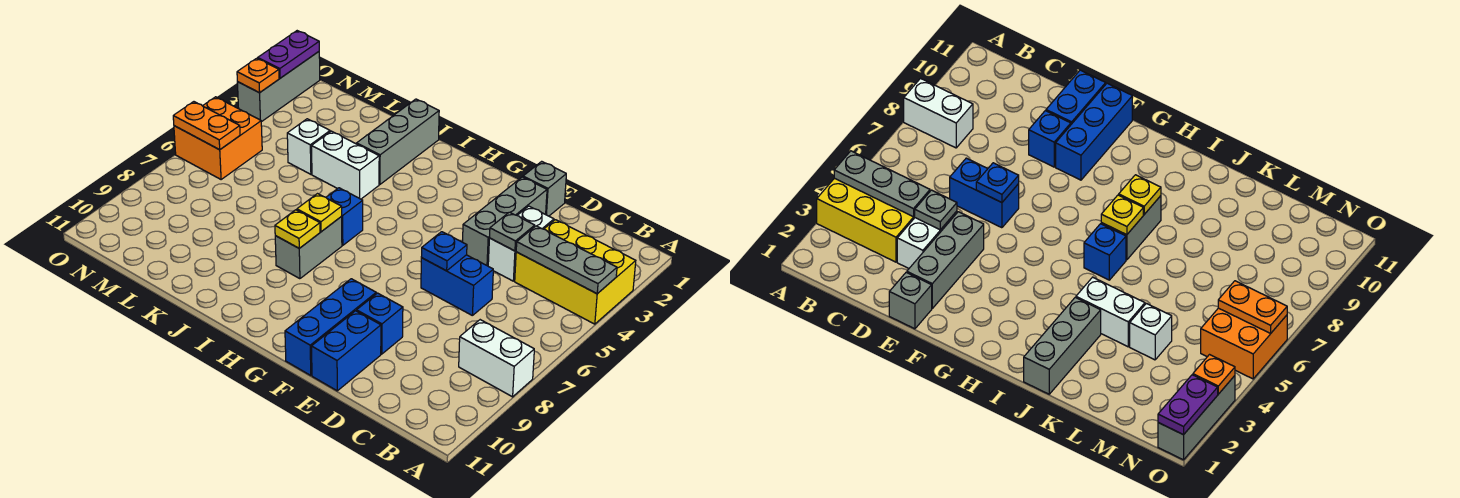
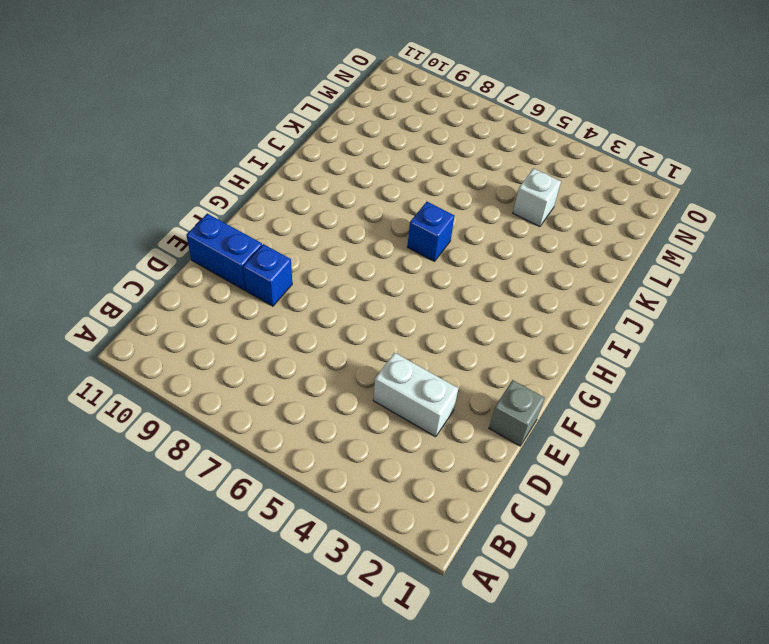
none -> yellow brick A3:C4 level 1
none -> white brick A8:B8 level 1
none -> blue brick D6:E6 level 1

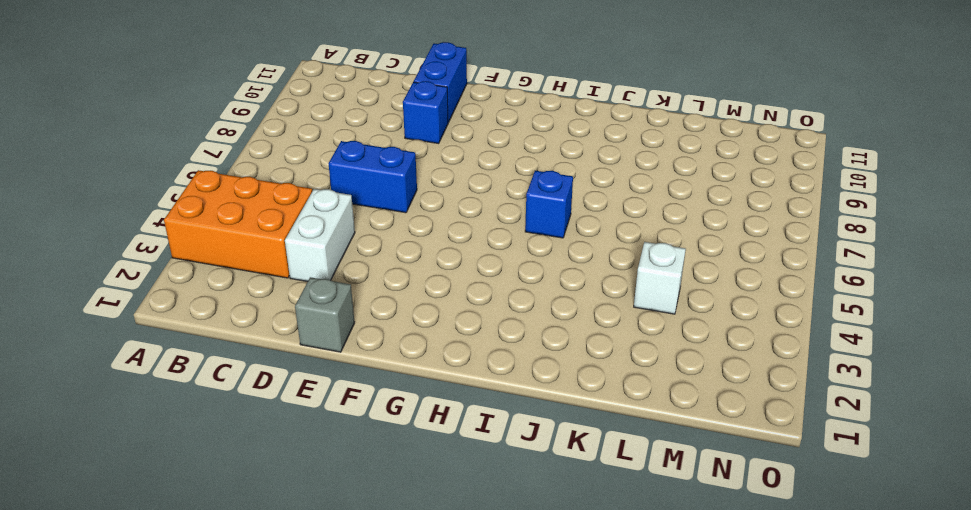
orange brick A3:C4 level 1 -> yellow brick A3:C4 level 1
none -> white brick A8:B8 level 1
none -> grey brick E2:E4 level 1
none -> blue brick F9:F11 level 1

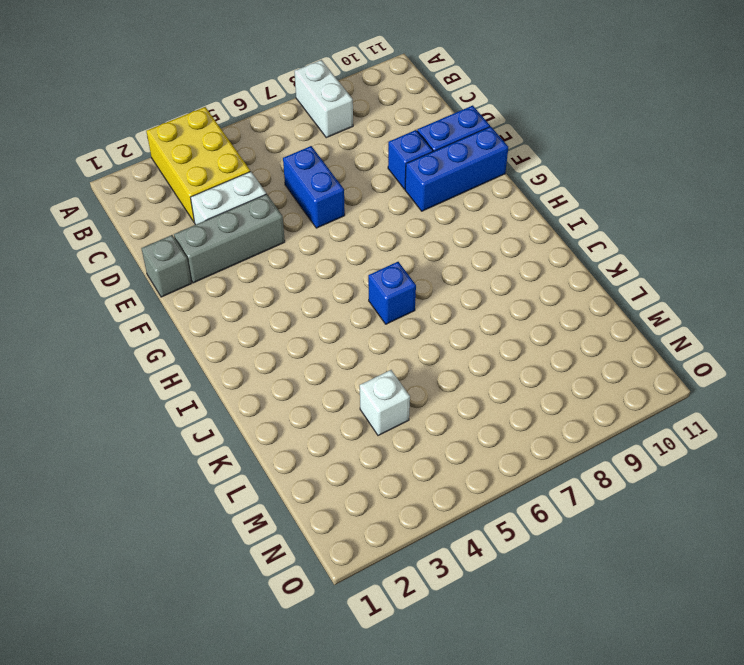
none -> grey brick I7:I8 level 1
none -> grey brick J1:J3 level 1
none -> white brick J4:K4 level 1

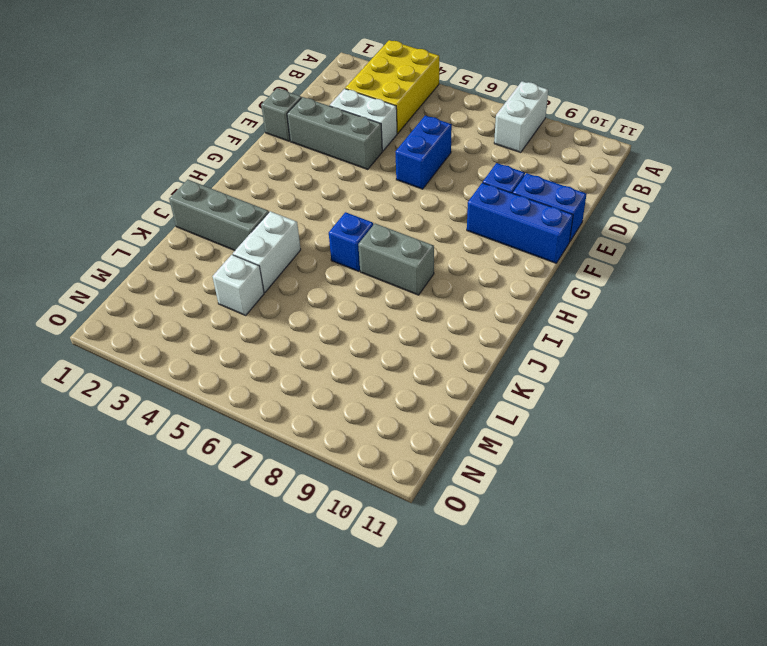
none -> orange brick N5:O6 level 1
none -> grey brick O1:O3 level 1
none -> grey plate A4:C4 level 2

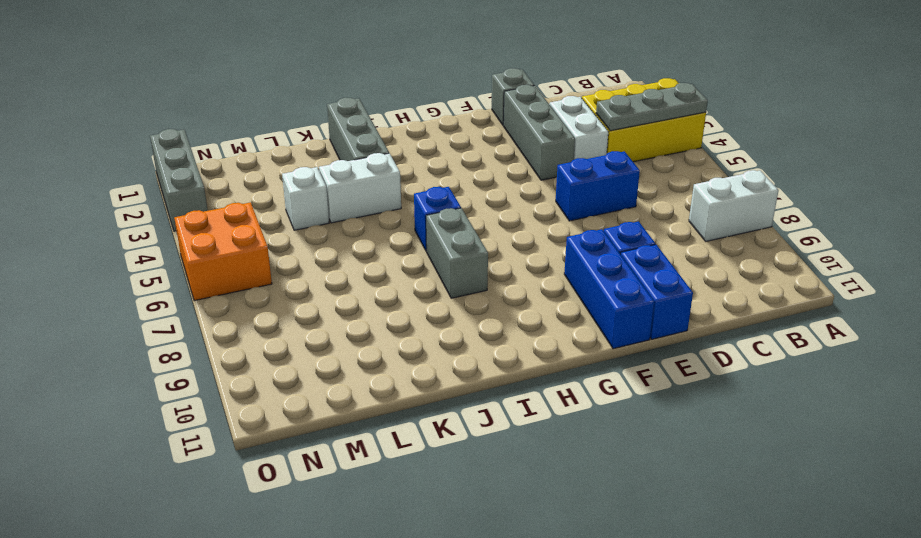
none -> grey plate D4 level 2
none -> blue plate E6 level 2
none -> yellow plate I7 level 2

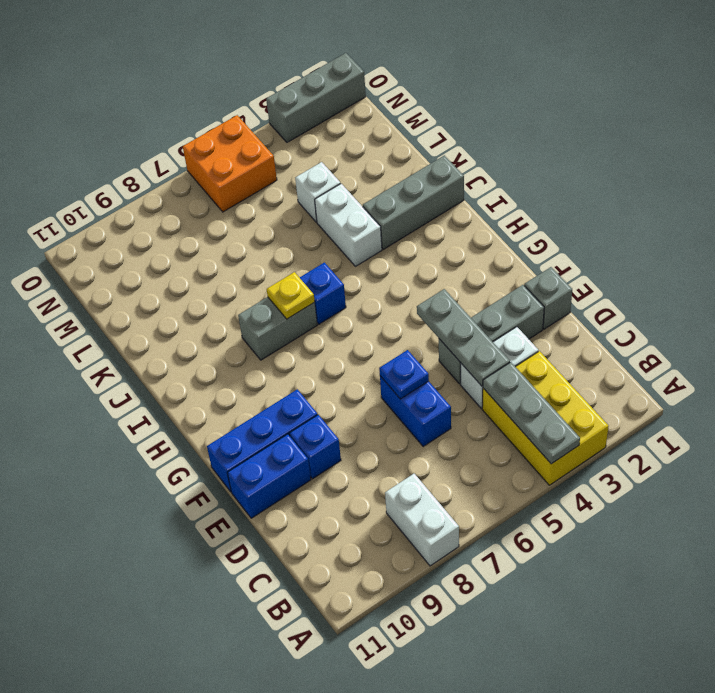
grey plate D4:F4 level 2 -> grey plate D4 level 2
none -> yellow plate I8 level 2
none -> orange plate N6:O6 level 2
none -> purple plate O1:O2 level 2

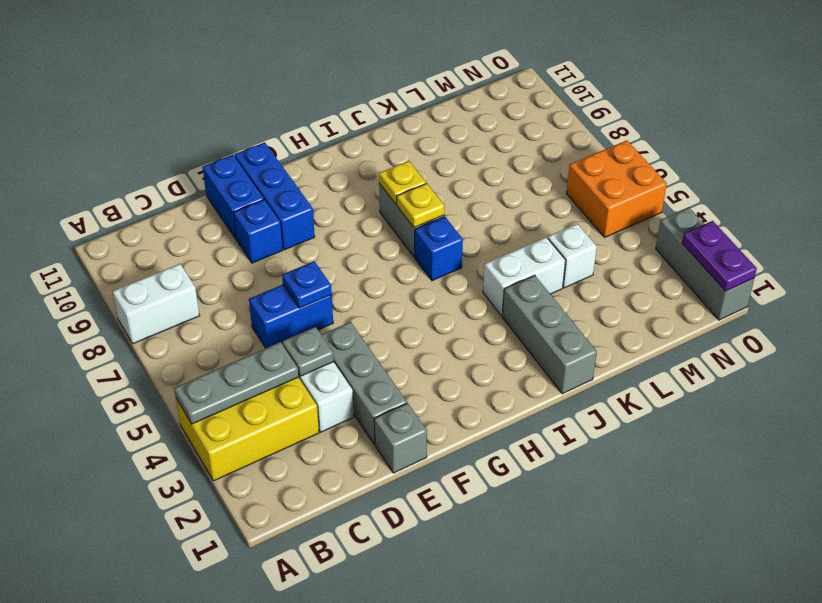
none -> orange plate N6:O6 level 2
none -> orange plate O3 level 2

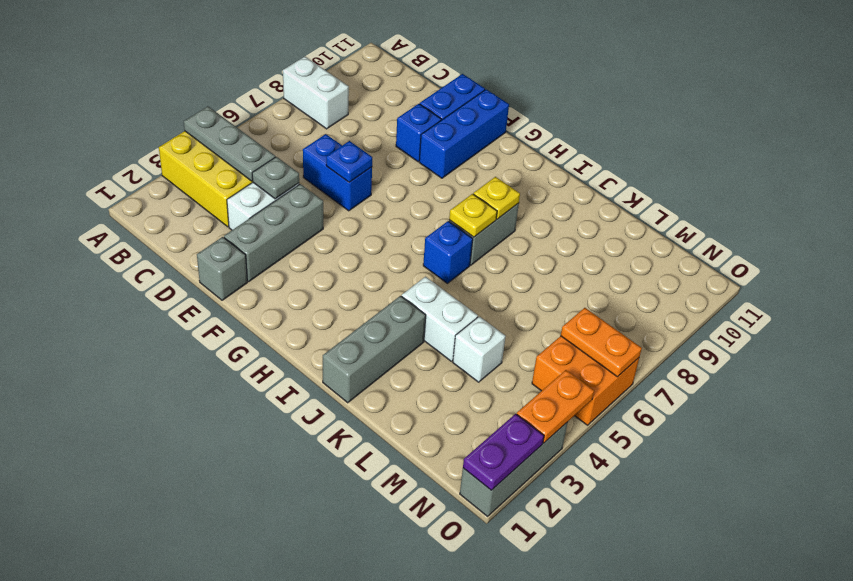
orange plate O3:O4 level 2 -> orange plate O3 level 2

